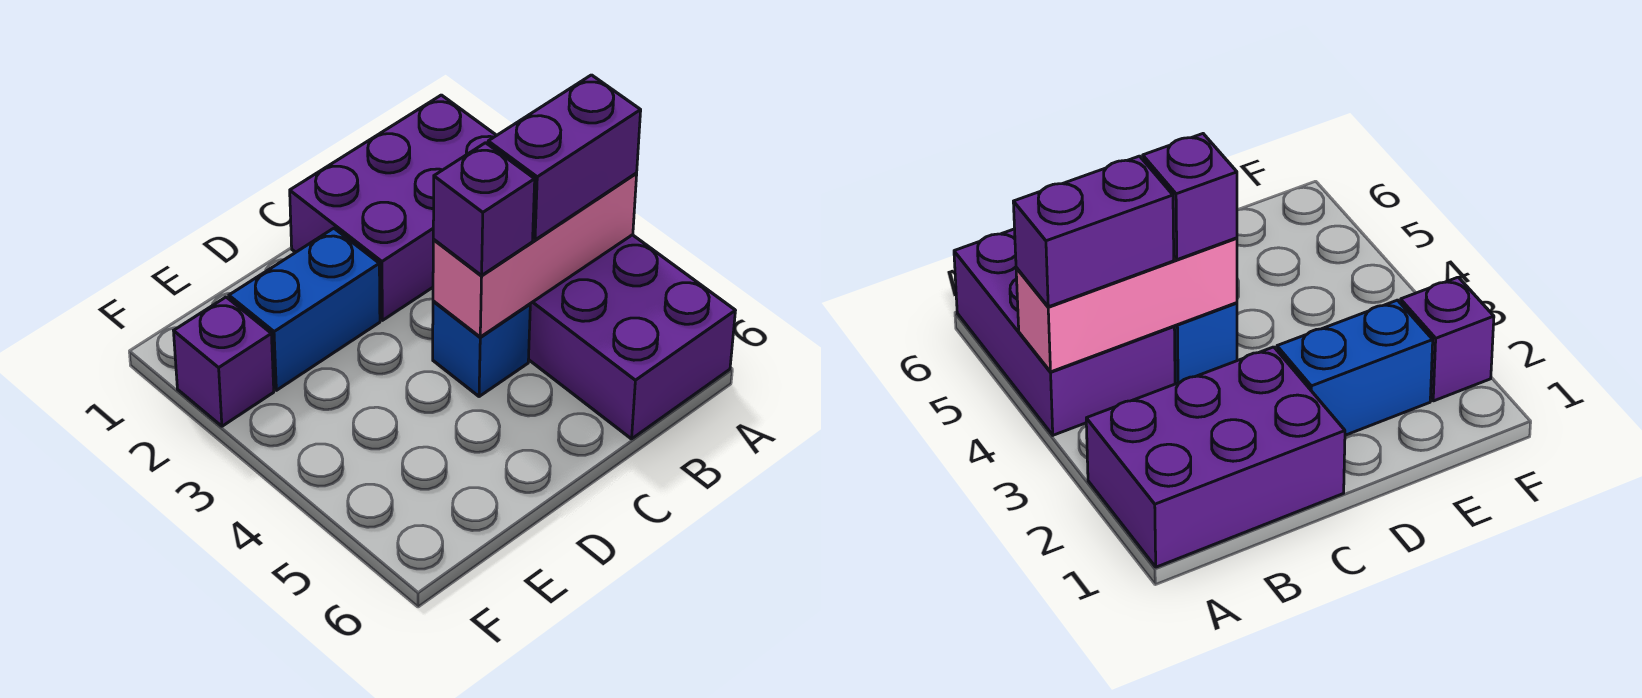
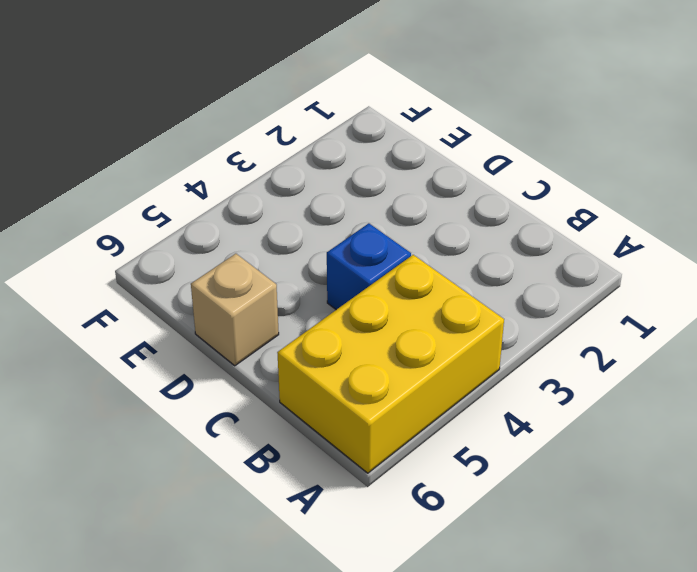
yellow brick A4:B6 level 1 -> purple brick A4:B6 level 1
tan brick D6 level 1 -> none
none -> purple brick A1:C2 level 1
none -> blue brick D2:E2 level 1

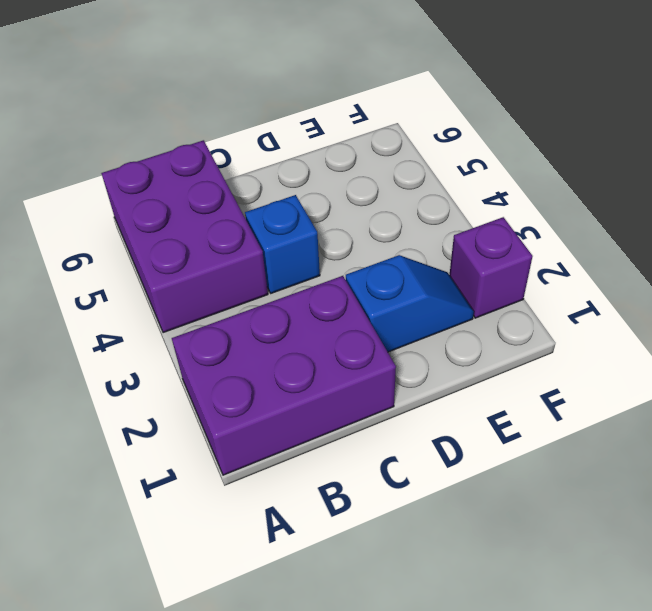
blue slope D2:E2 level 1 top D -> blue brick D2:E2 level 1
none -> pink brick A4:C4 level 2
none -> purple brick A4:B4 level 3

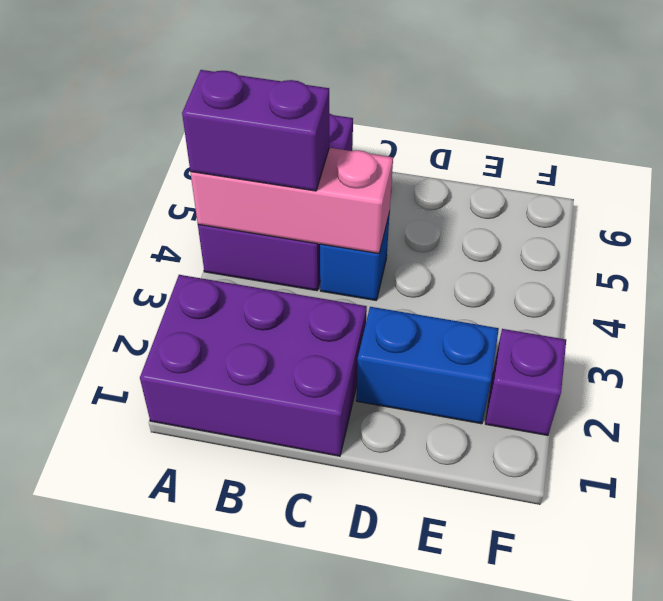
none -> purple brick C4 level 3

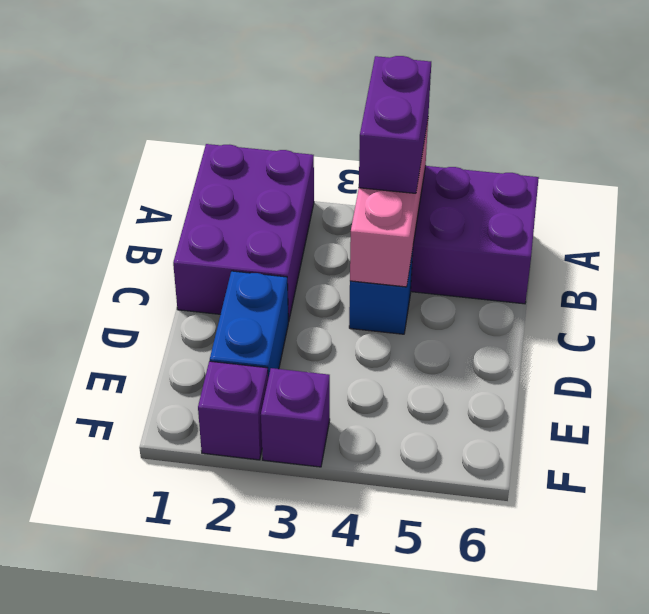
purple brick F3 level 1 -> purple brick C4 level 3

